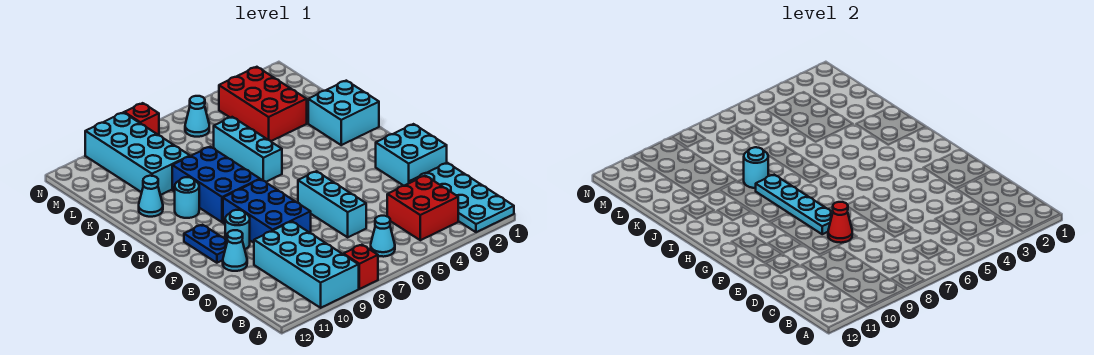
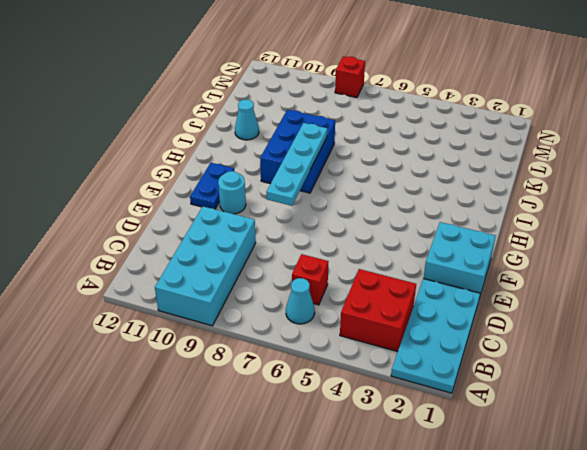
red brick C6 level 1 -> red brick A8 level 1
none -> cyan brick D6:F6 level 1
none -> blue brick E8:G9 level 1
none -> cyan cone E11 level 1

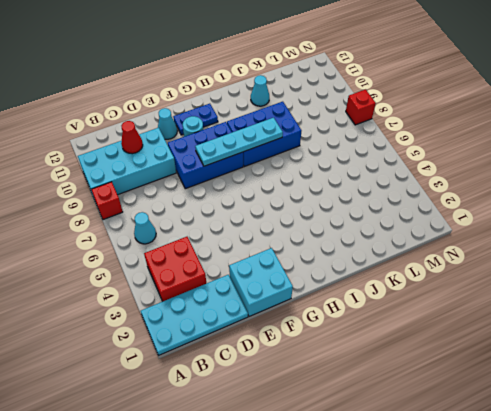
red cone C10 level 2 -> red cone E8 level 2
none -> cyan brick D6:F6 level 1
none -> cyan brick I1:J2 level 1
none -> cyan brick I6:K6 level 1

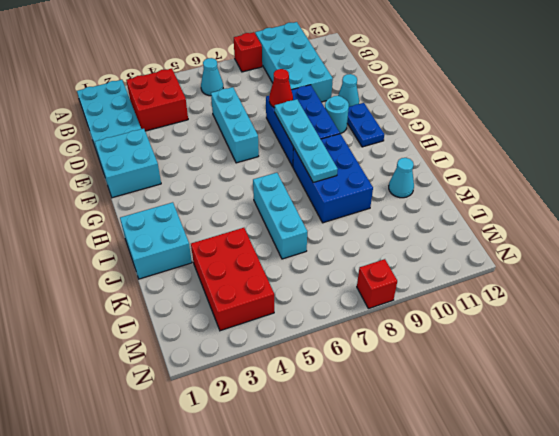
none -> cyan round brick I10 level 1
none -> cyan brick K9:N10 level 1
none -> cyan cone M6 level 1

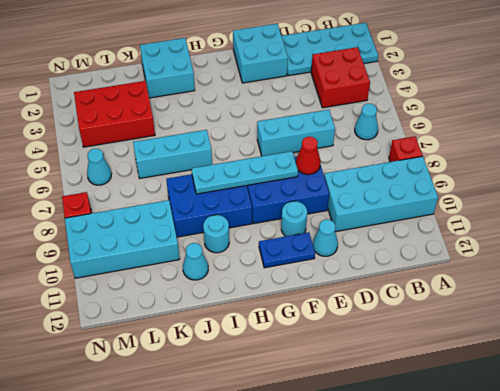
none -> cyan round brick J8 level 2

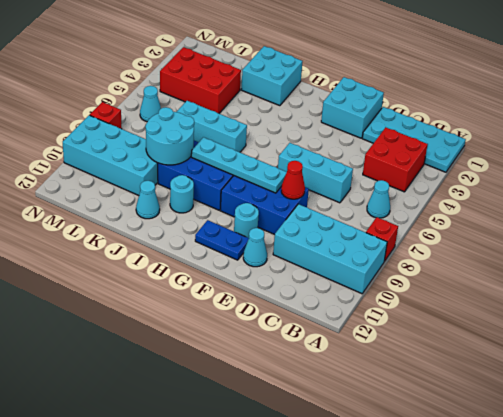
cyan round brick J8:K9 level 2 -> cyan round brick J8 level 2

